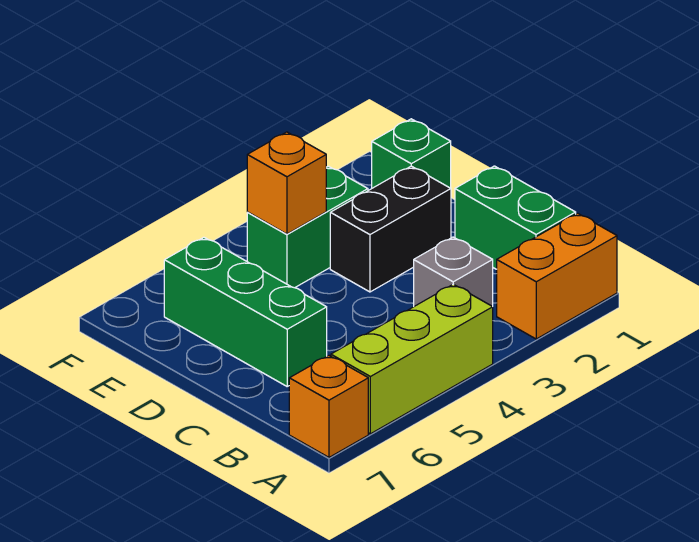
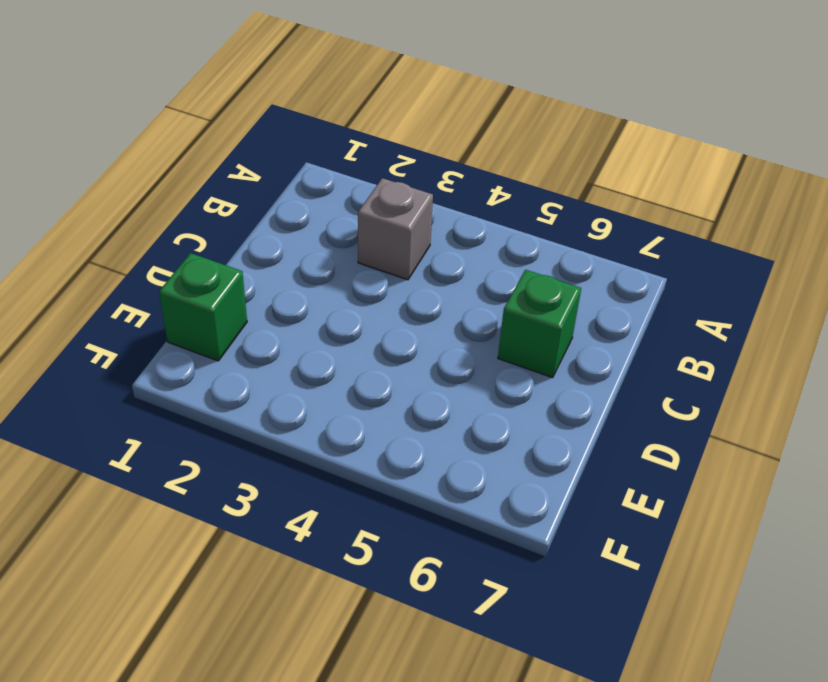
green brick C6 level 1 -> green brick C6:E6 level 1
none -> orange brick A1:A2 level 1
none -> lime brick A4:A6 level 1

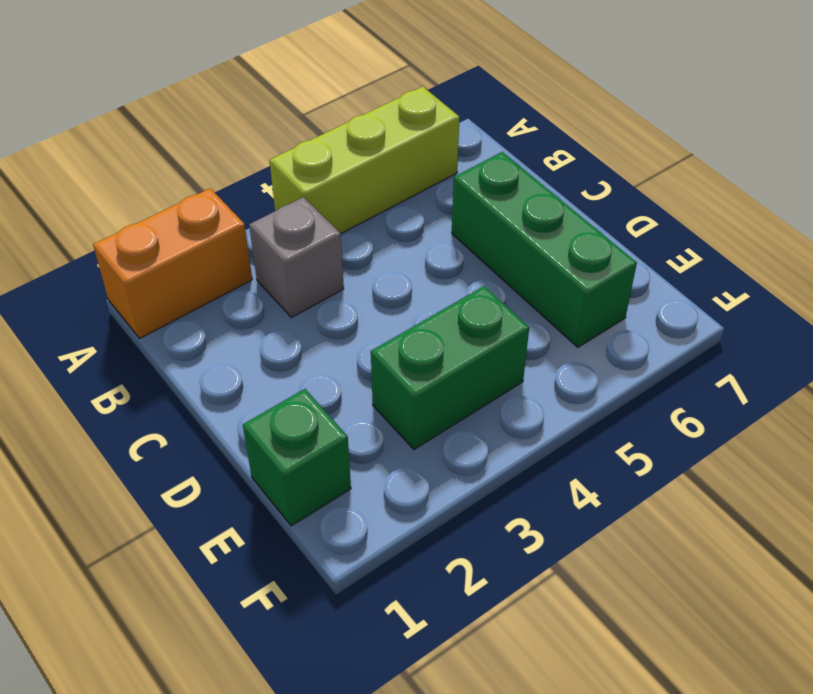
none -> orange brick A7 level 1
none -> green brick B1:C1 level 1

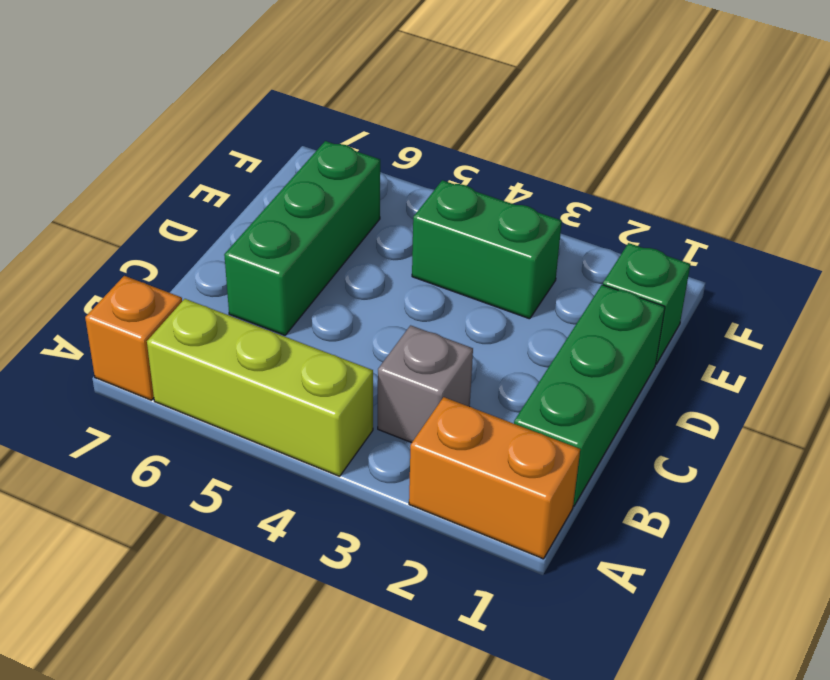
green brick B1:D1 level 1 -> green brick B1:C1 level 1
none -> black brick D2:D3 level 1
none -> orange brick E4 level 2

